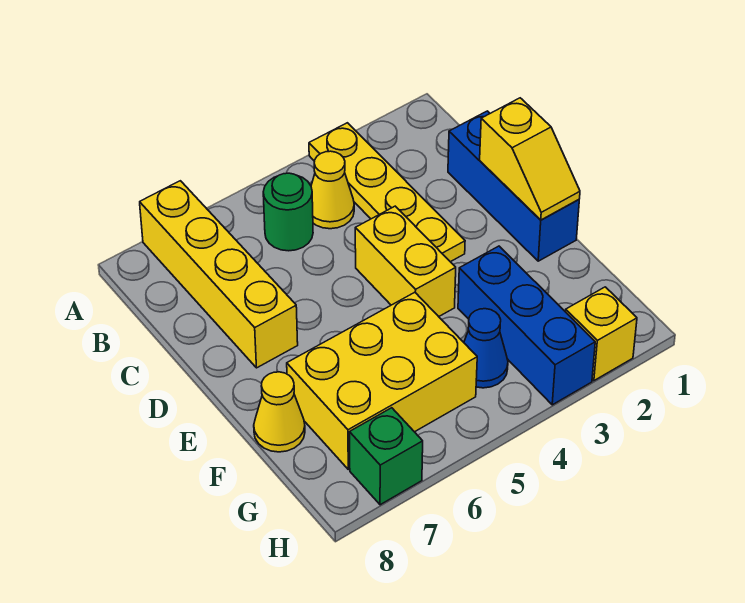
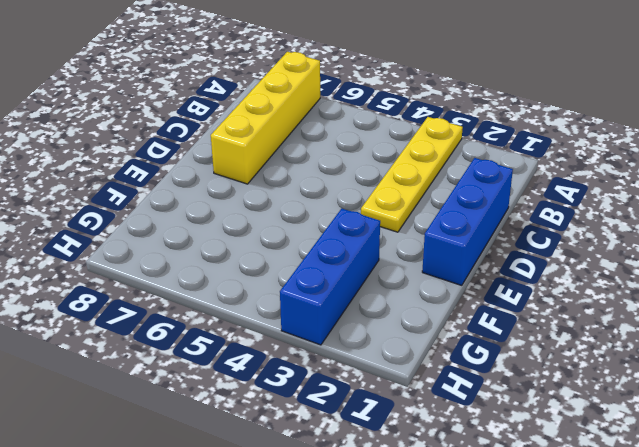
none -> yellow cone B4 level 1
none -> green round brick B5 level 1
none -> yellow brick D4:E4 level 1

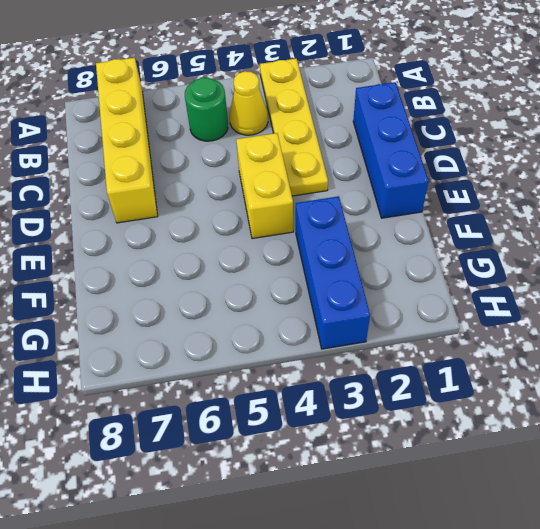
none -> yellow brick F5:G7 level 1
none -> yellow cone F8 level 1
none -> blue cone G4 level 1

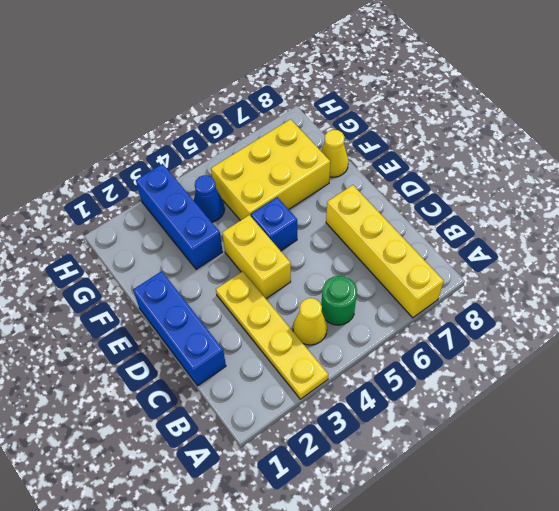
blue brick E5 level 1 -> none
none -> yellow brick H2 level 1
none -> green brick H7 level 1
none -> yellow slope D1:E1 level 2 top D

